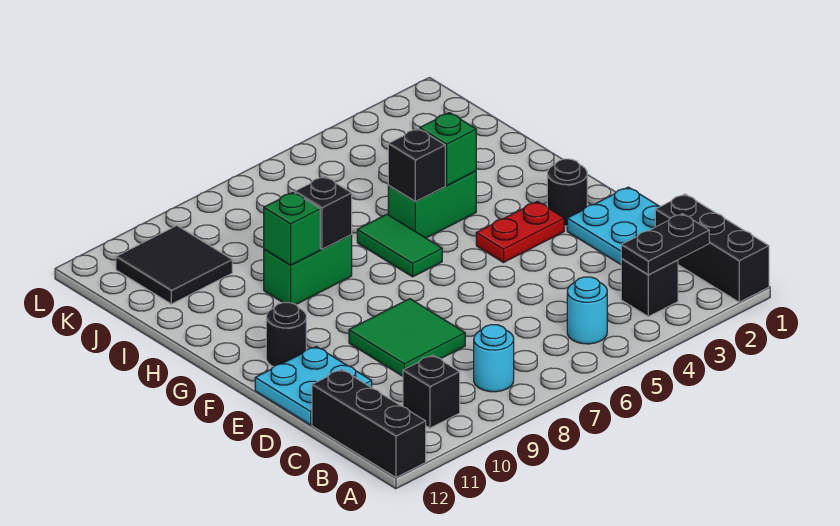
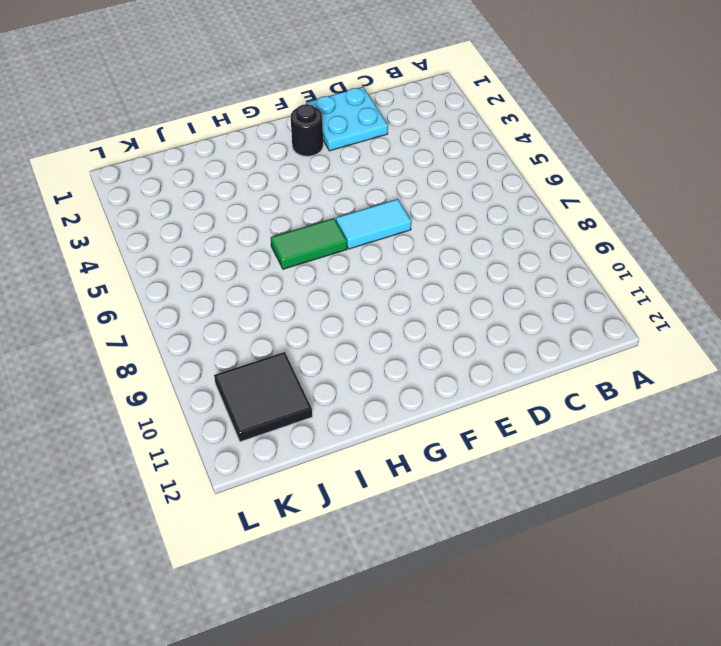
cyan tile E6:F6 level 1 -> none
none -> black brick A1:C1 level 1
none -> black brick A12:C12 level 1
none -> black brick B3 level 1

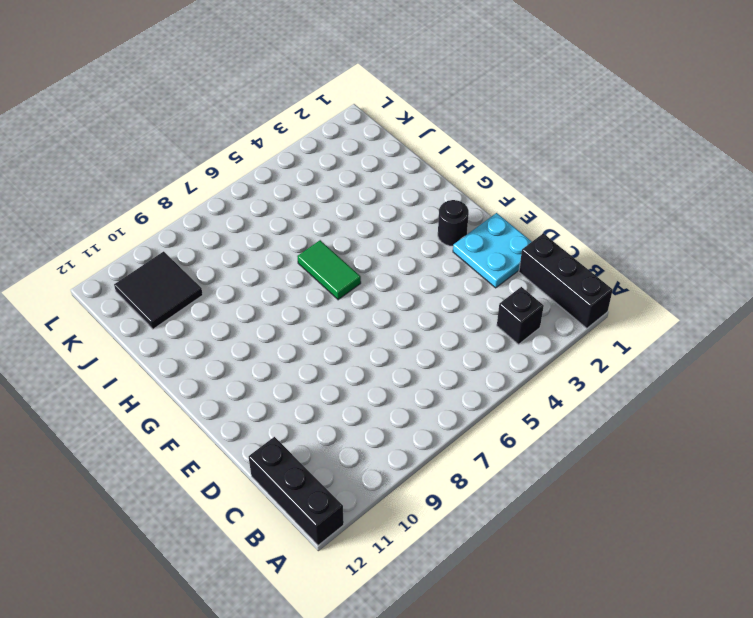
none -> cyan round brick B5 level 1
none -> cyan round brick B8 level 1
none -> black brick B10 level 1

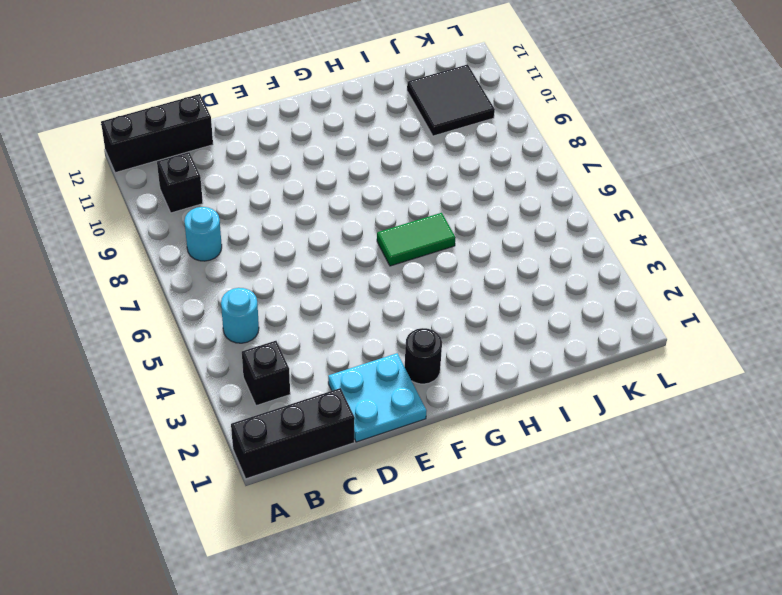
none -> green tile D8:E9 level 1
none -> cyan plate D11:E12 level 1
none -> red plate F3:F4 level 1

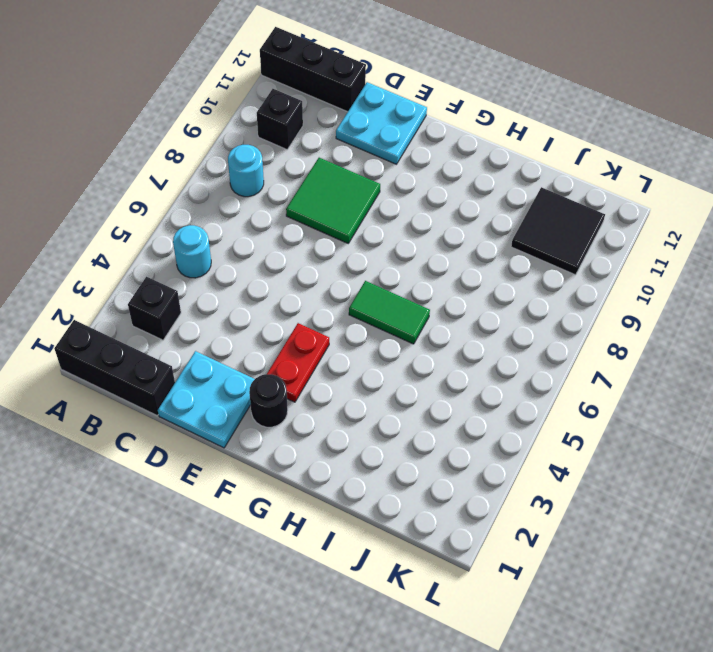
none -> black round brick F11 level 1
none -> green brick H4:H5 level 1
none -> green brick H8:H9 level 1

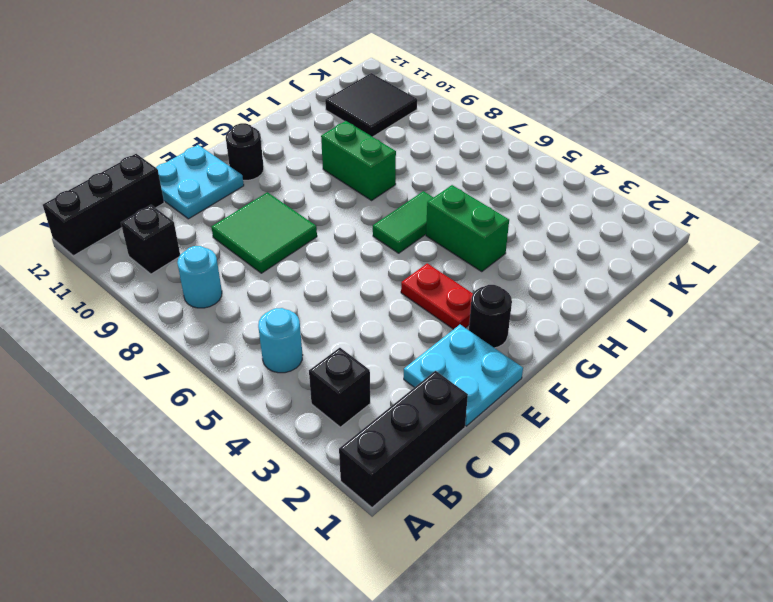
none -> black plate B2:B3 level 2
none -> green brick H4 level 2
none -> black brick H5 level 2

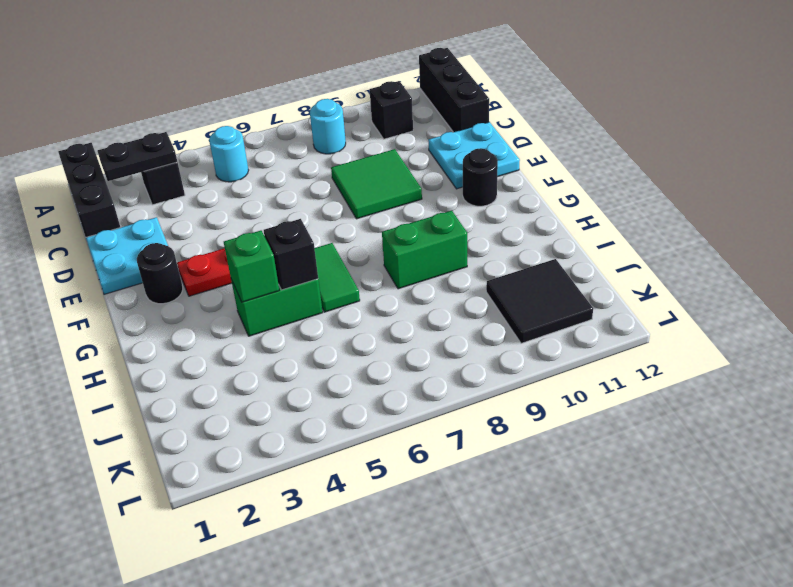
none -> black brick H8 level 2
none -> green brick H9 level 2

